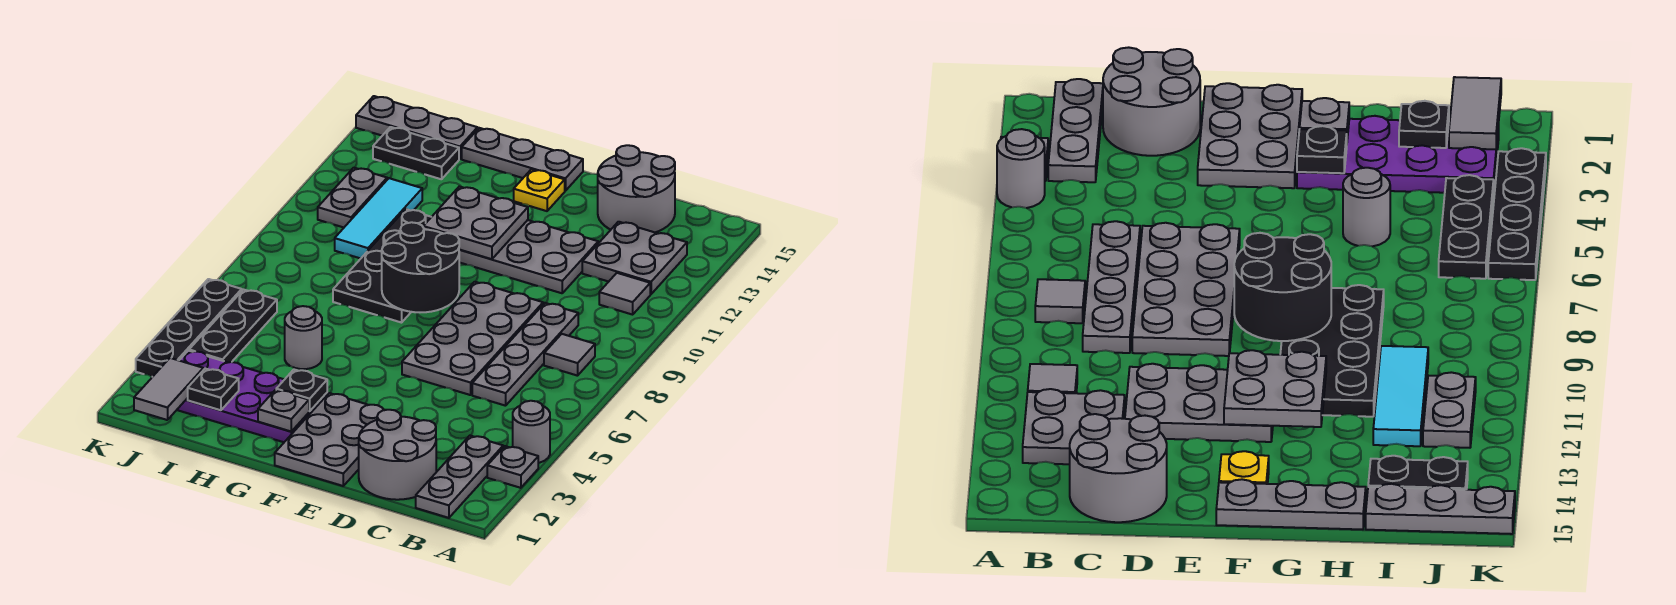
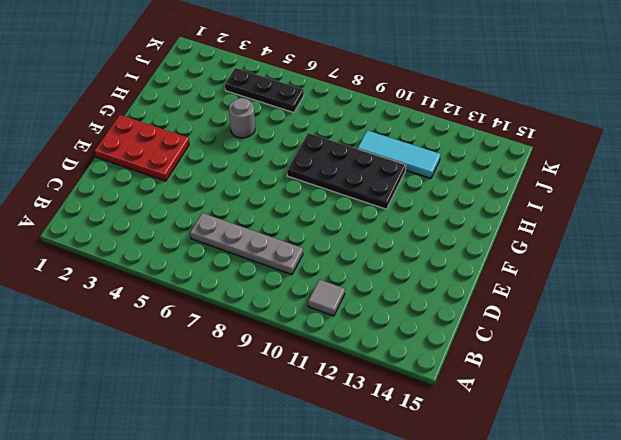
red plate E1:F3 level 1 -> grey plate E1:F3 level 1
none -> grey plate A3 level 1
none -> grey round brick A4 level 1
none -> grey plate B1:B3 level 1

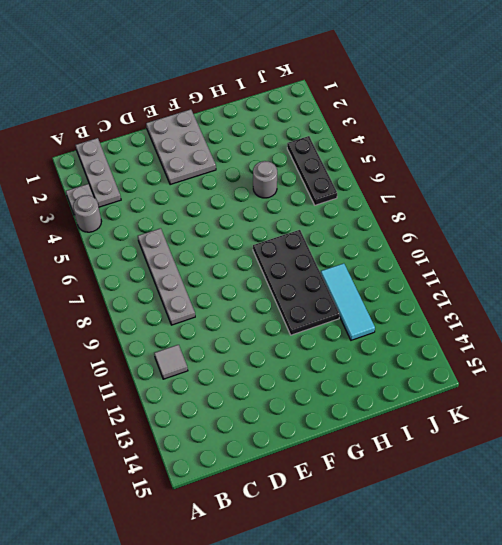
none -> grey tile B8 level 1
none -> grey plate B12:C13 level 1
none -> grey round brick C1:D2 level 1

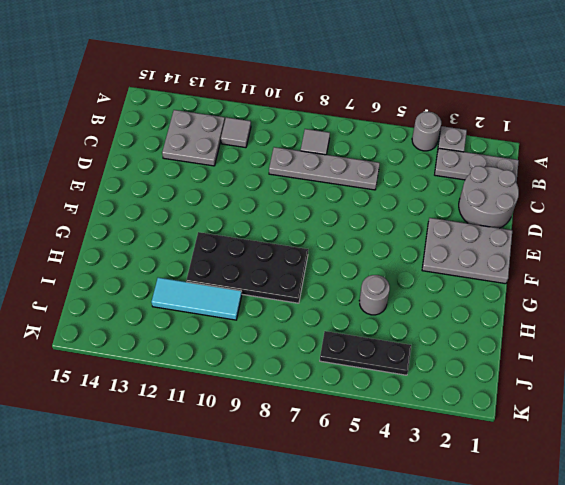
none -> grey round brick C14:D15 level 1
none -> grey plate D6:E9 level 1
none -> grey plate D11:F12 level 1

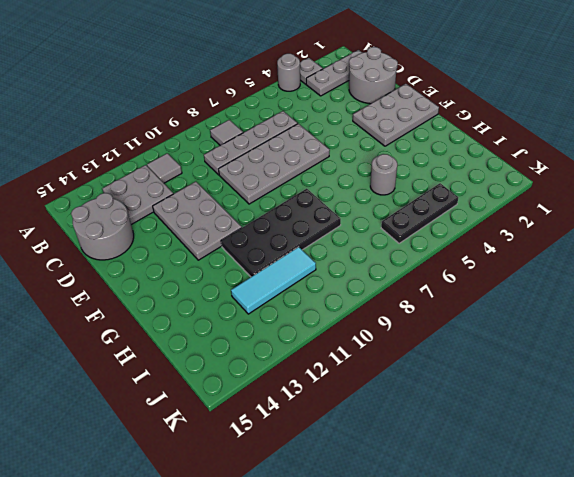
none -> yellow plate F14 level 1
none -> grey plate F15:H15 level 1
none -> purple plate G2:J3 level 1

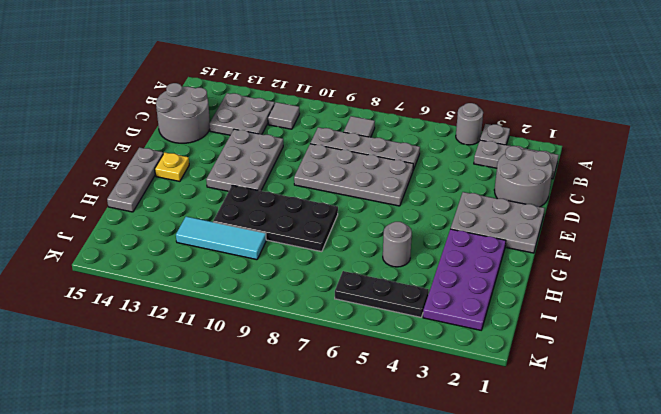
none -> black plate I14:J14 level 1
none -> grey plate I15:K15 level 1
none -> grey plate J11:J12 level 1

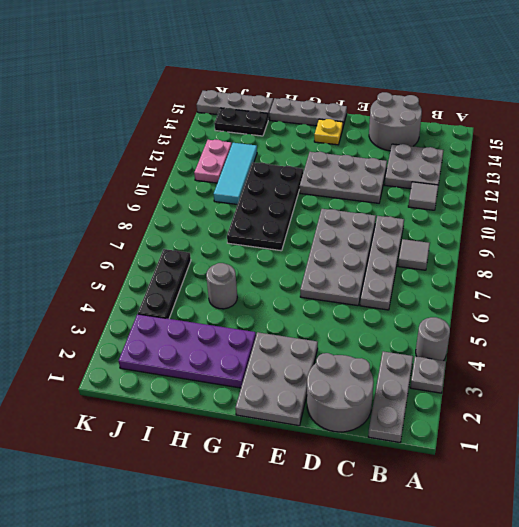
pink plate J11:J12 level 1 -> grey plate J11:J12 level 1
none -> black plate K3:K6 level 1
none -> black round brick F8:G9 level 2
none -> grey plate F11:G12 level 2

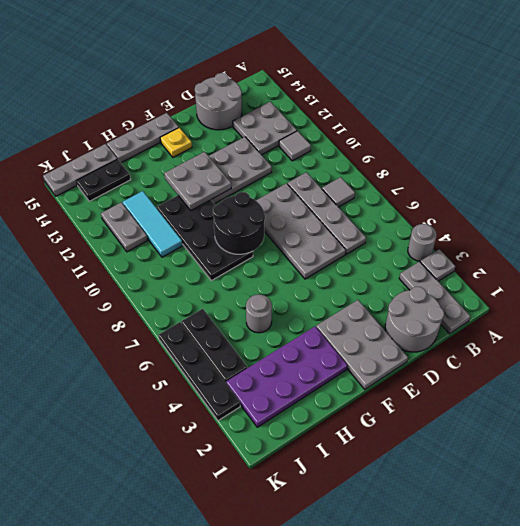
none -> grey plate G2 level 2
none -> black plate G3 level 2
none -> black plate I2 level 2

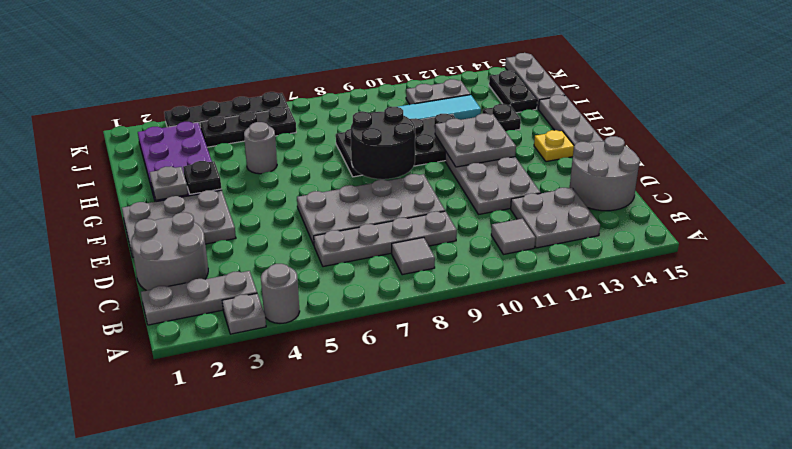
black plate H13 level 1 -> black plate I2 level 2
none -> grey tile J1:J2 level 2

